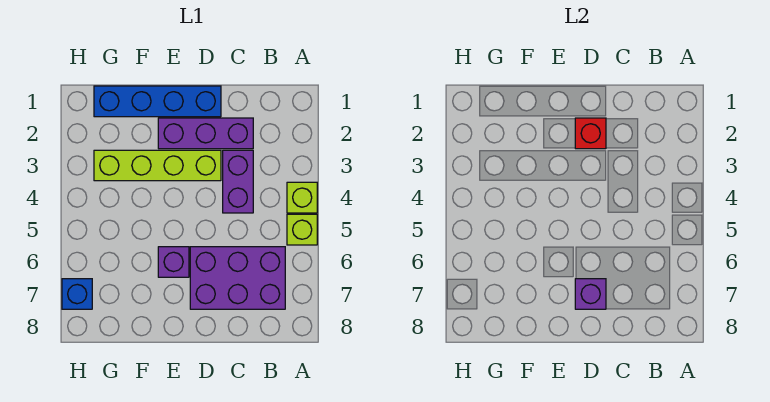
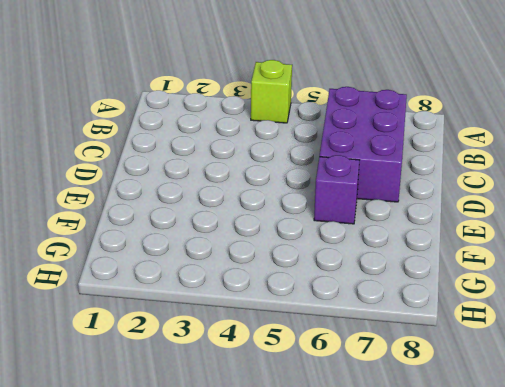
none -> lime brick A5 level 1
none -> purple brick C2:E2 level 1

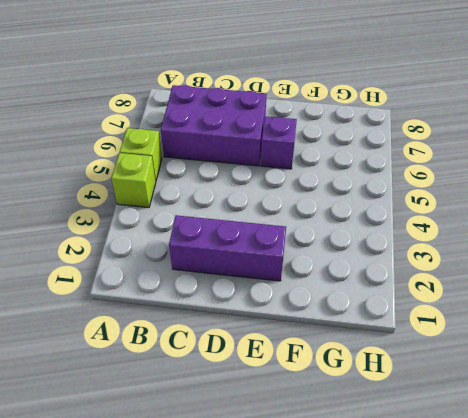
none -> purple brick C3:C4 level 1
none -> blue brick D1:G1 level 1

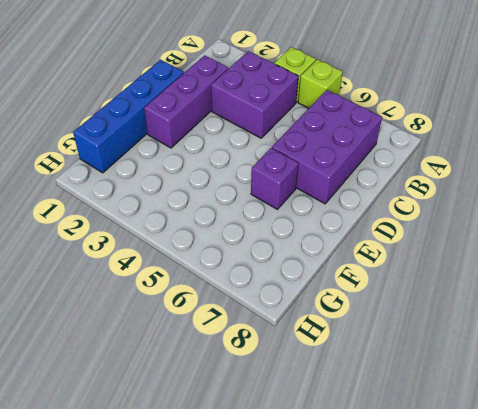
purple brick B3:C4 level 1 -> purple brick C3:C4 level 1
none -> lime brick D3:G3 level 1
none -> blue brick H7 level 1

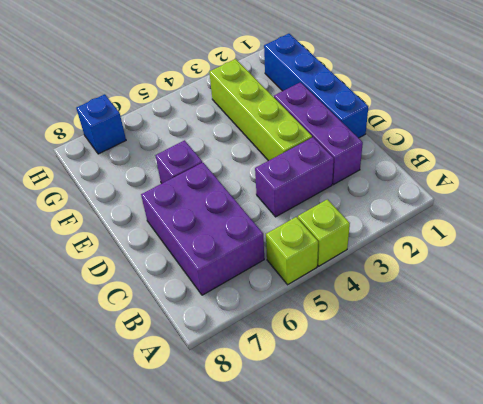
none -> red brick D2 level 2
none -> purple brick D7 level 2

